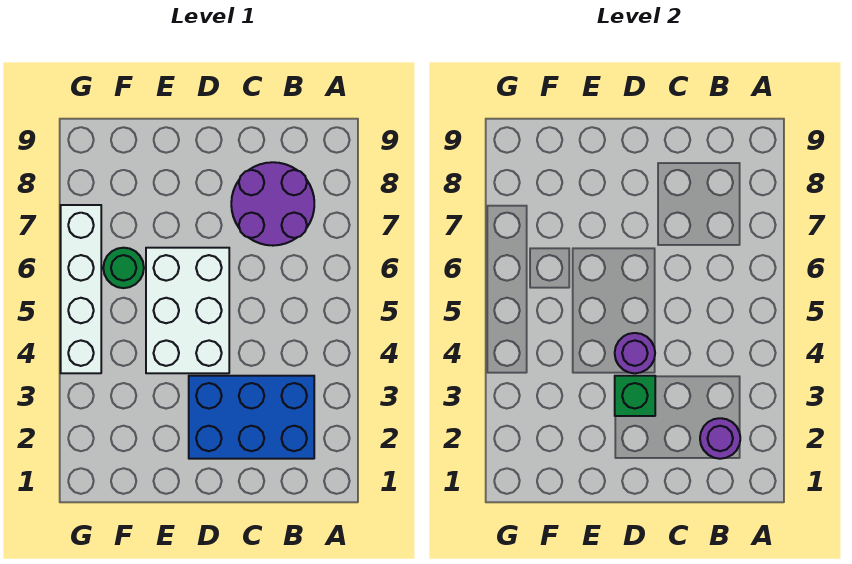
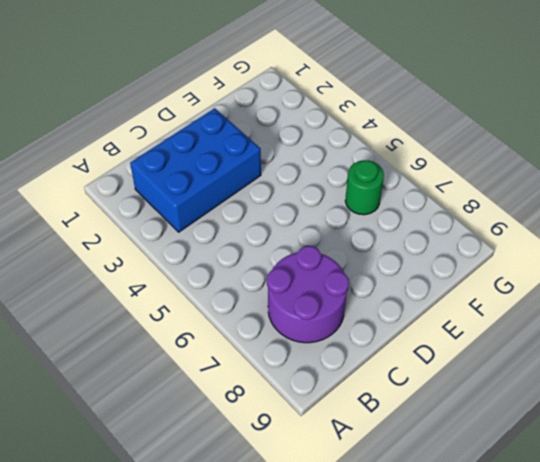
none -> white brick D4:E6 level 1
none -> white brick G4:G7 level 1

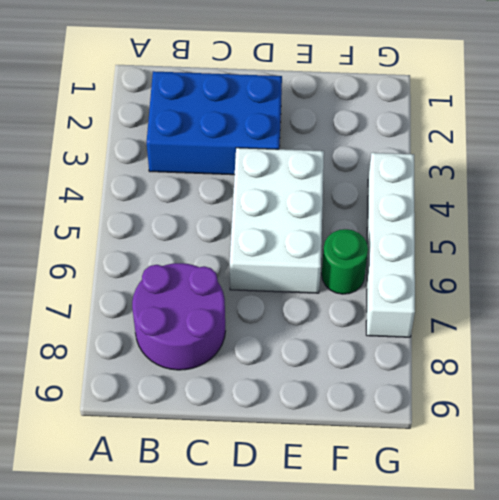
none -> purple round brick B2 level 2
none -> green brick D3 level 2

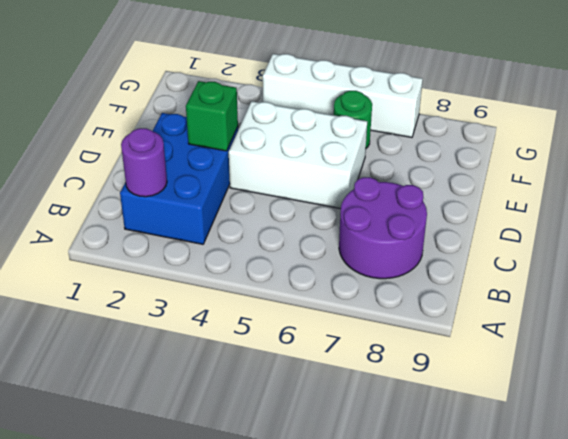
none -> purple round brick D4 level 2

